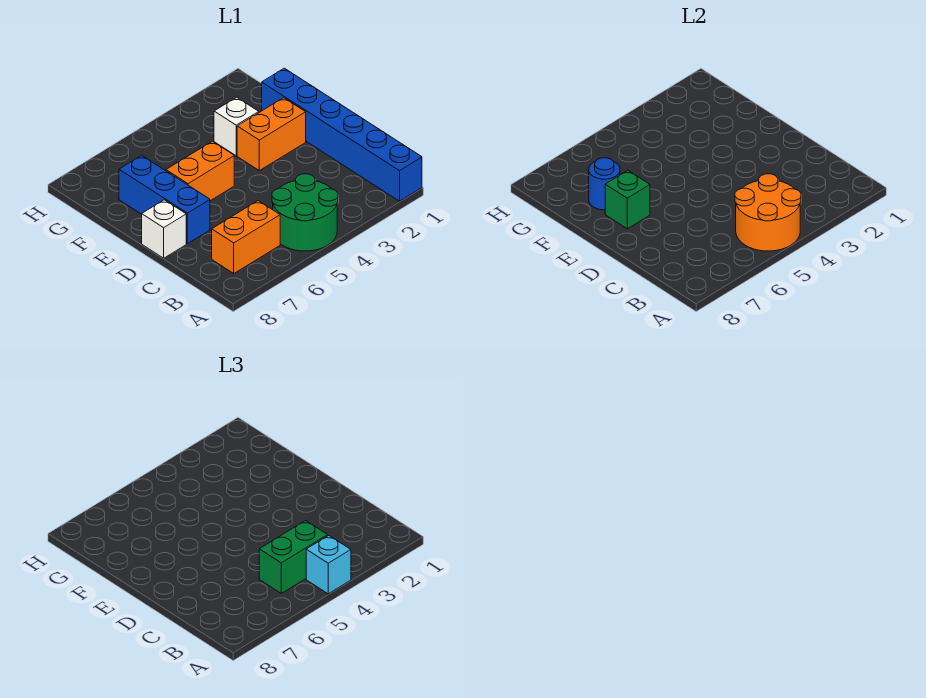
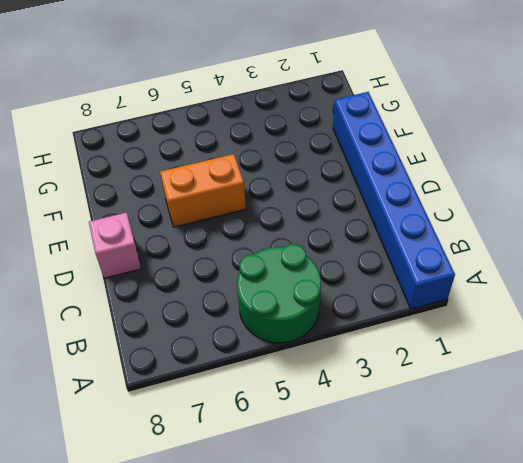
pink brick D8 level 1 -> white brick D8 level 1
none -> orange brick B6:B7 level 1
none -> blue brick D7:F7 level 1
none -> orange brick E2:E3 level 1

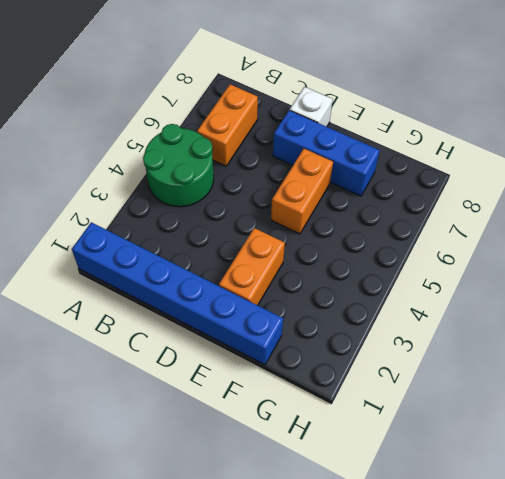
none -> white brick F3 level 1
none -> orange round brick A4:B5 level 2
none -> green brick E7 level 2

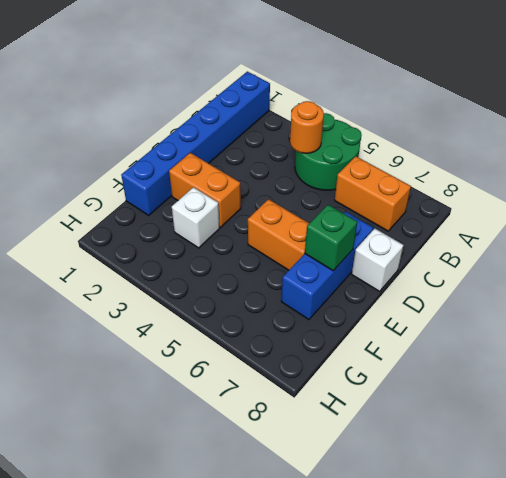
orange round brick B4 level 2 -> orange round brick A4:B5 level 2
none -> blue round brick F7 level 2
none -> cyan brick A4 level 3
none -> green brick B4:B5 level 3

